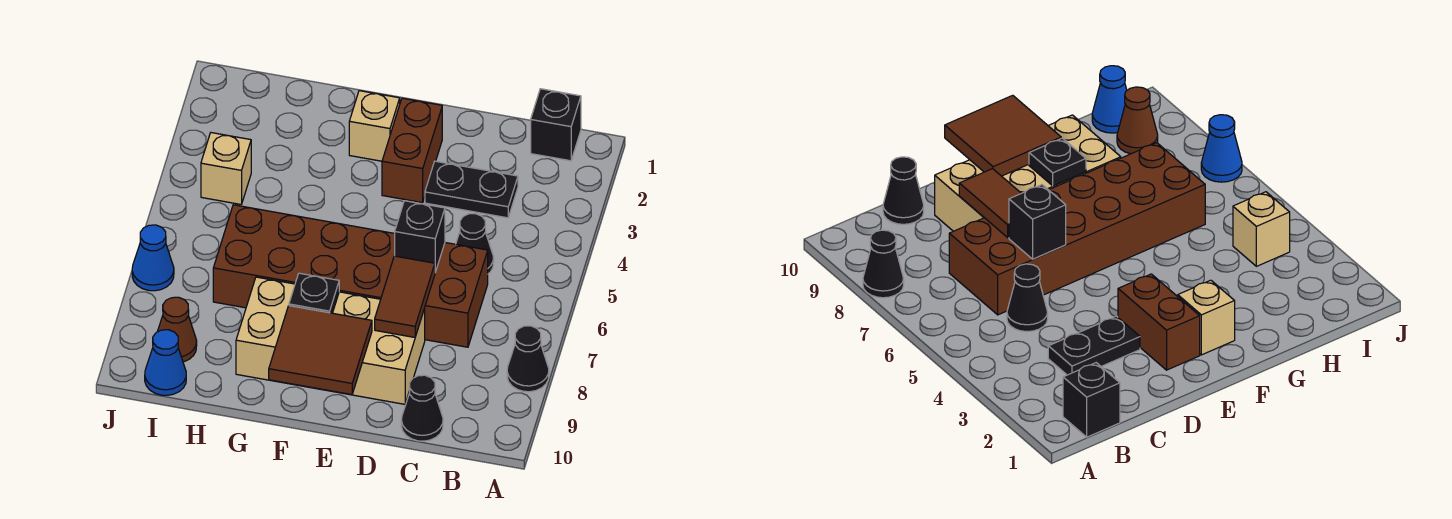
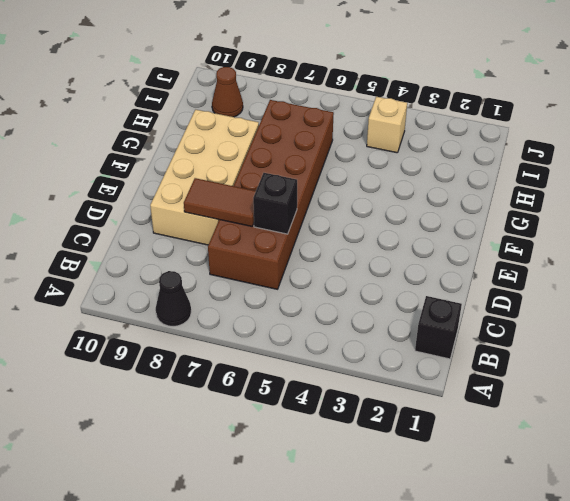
none -> black plate C3:D3 level 1
none -> black cone C5 level 1
none -> black cone C10 level 1

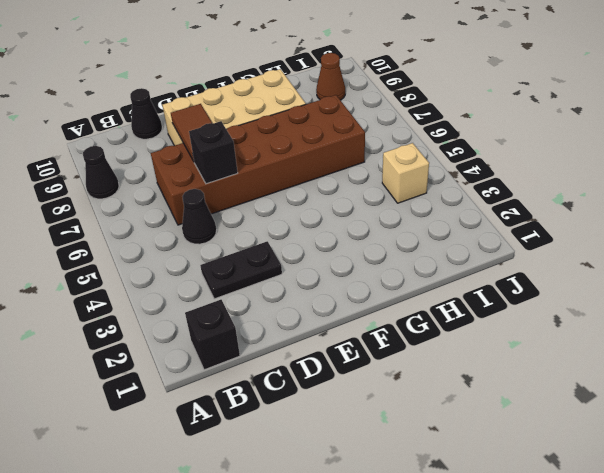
none -> brown brick E2:E3 level 1
none -> tan brick F2 level 1
none -> blue cone I10 level 1

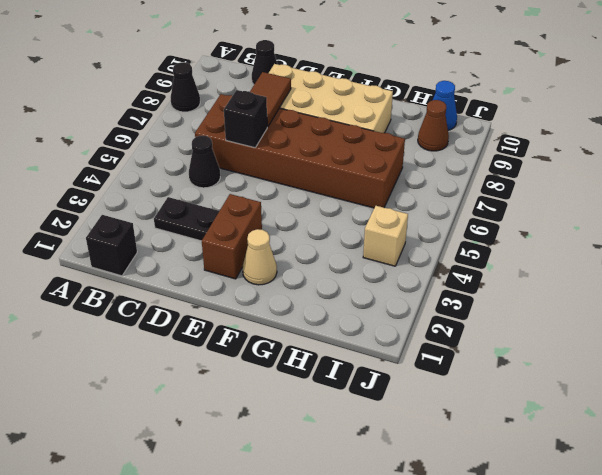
tan cone F2 level 1 -> tan brick F2 level 1
none -> blue cone J7 level 1
none -> brown tile E9:F10 level 2
none -> black plate F8 level 2

